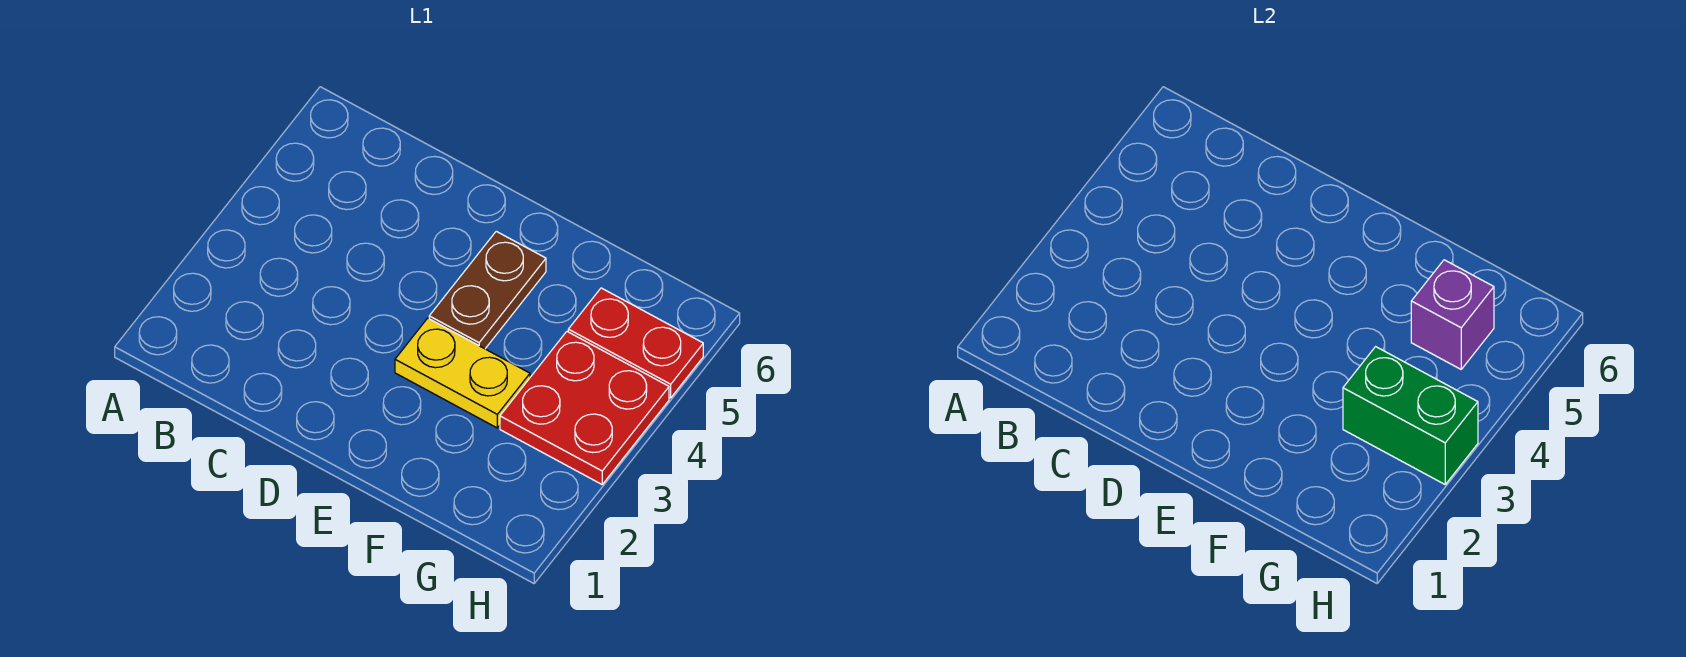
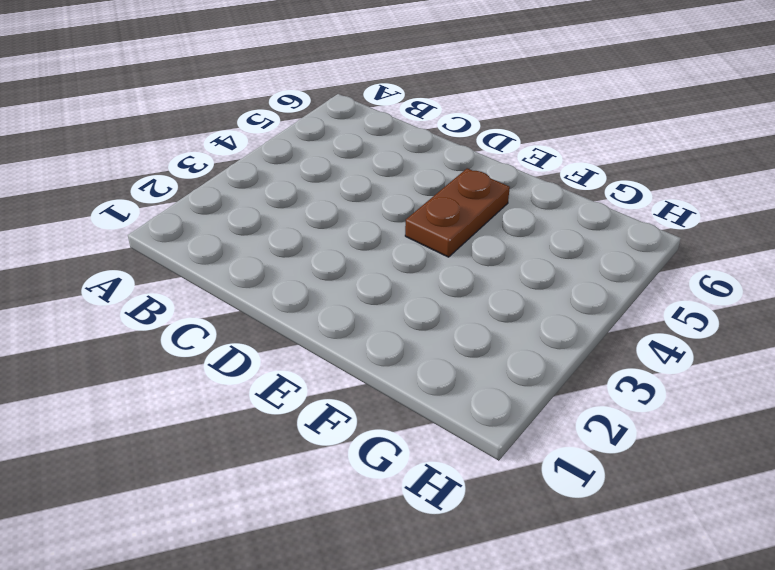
none -> yellow plate E3:F3 level 1
none -> red plate G3:H4 level 1

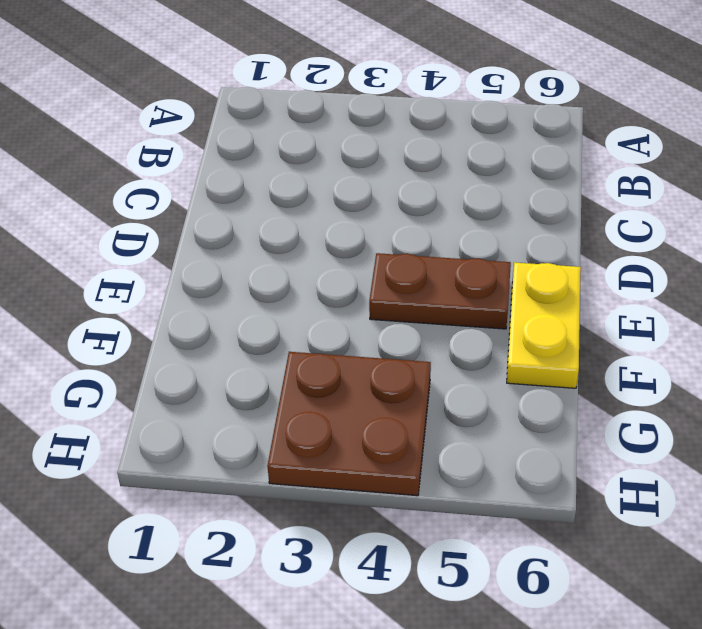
yellow plate E6:F6 level 1 -> yellow plate E3:F3 level 1
brown plate G3:H4 level 1 -> red plate G3:H4 level 1
none -> red plate G5:H5 level 1
none -> green brick G3:H3 level 2

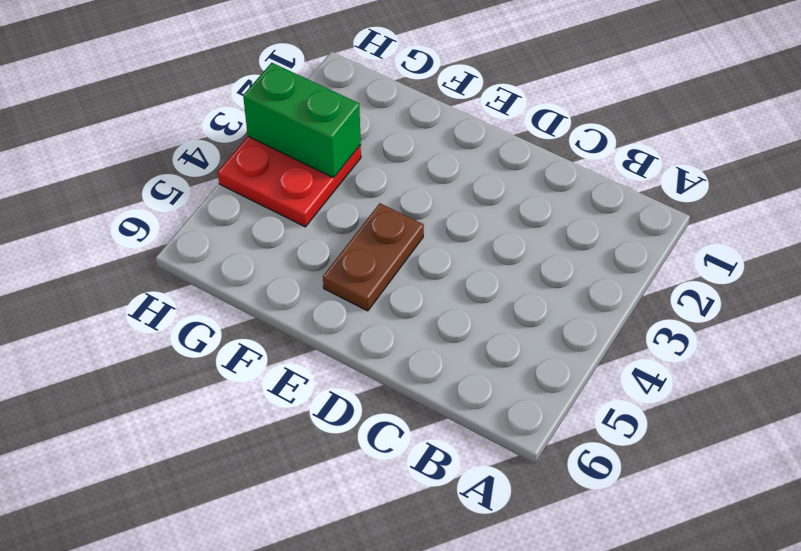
none -> yellow plate E3:F3 level 1
none -> red plate G5:H5 level 1

